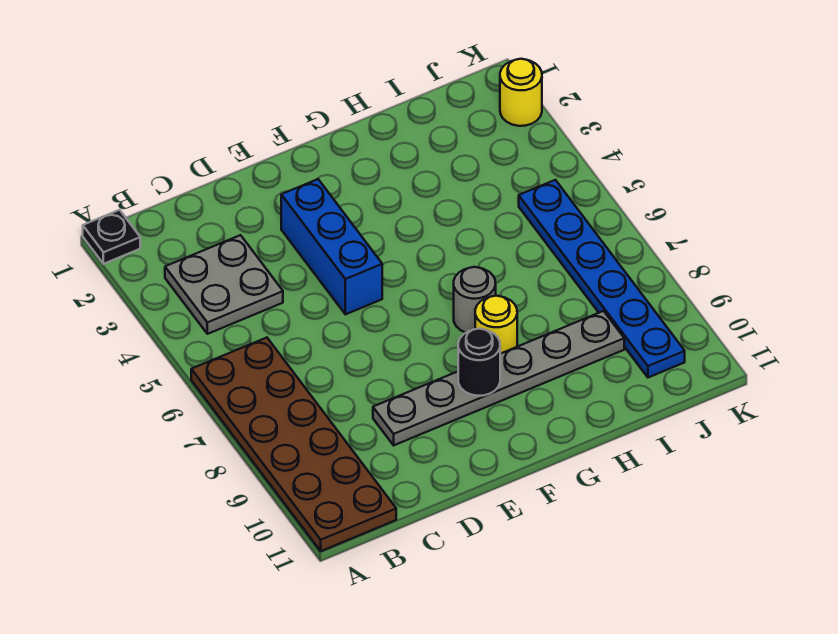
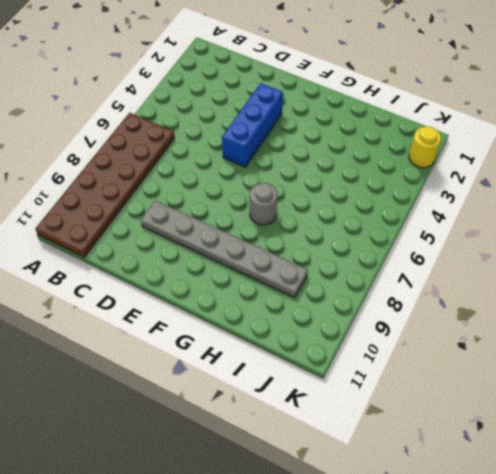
none -> black plate A1 level 1
none -> grey plate B3:C4 level 1

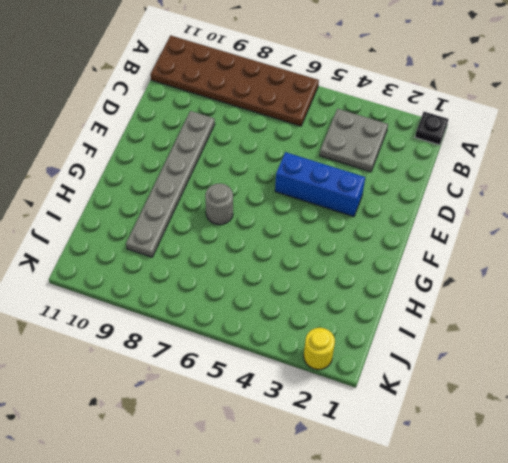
none -> yellow round brick G8 level 1
none -> blue plate J5:J10 level 1

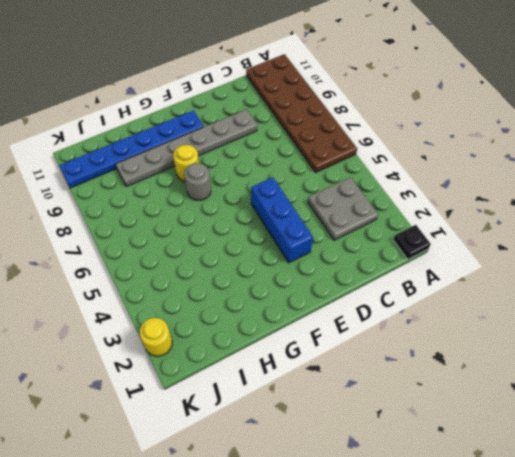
blue plate F10:K10 level 1 -> blue plate J5:J10 level 1
none -> black round brick F9 level 2

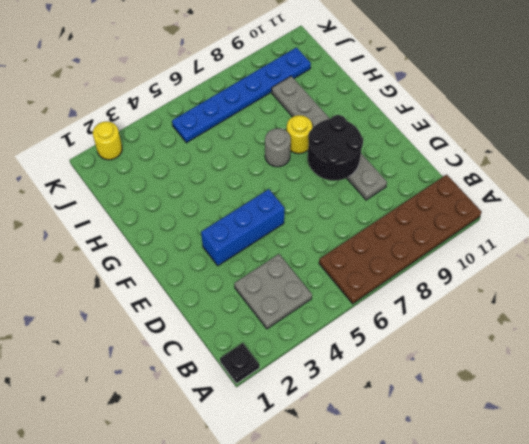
black round brick E8:F9 level 2 -> black round brick F9 level 2

